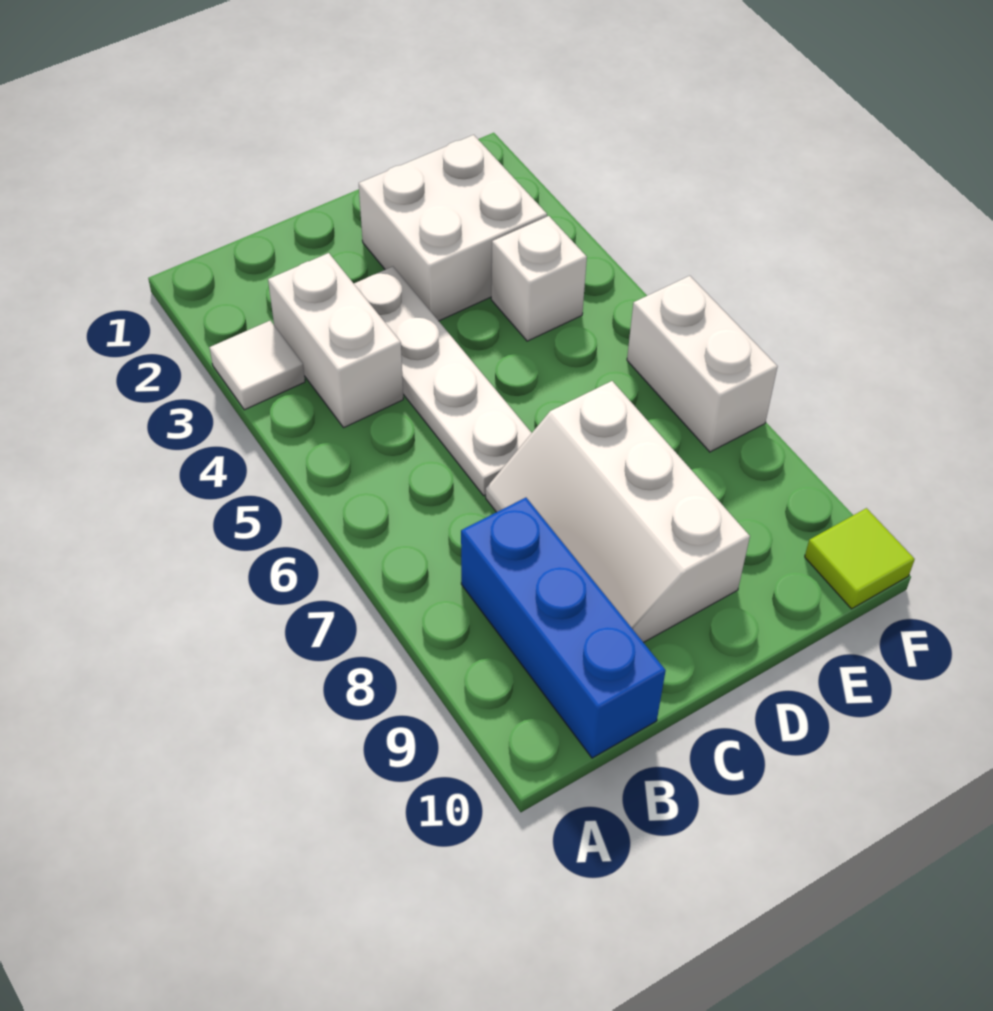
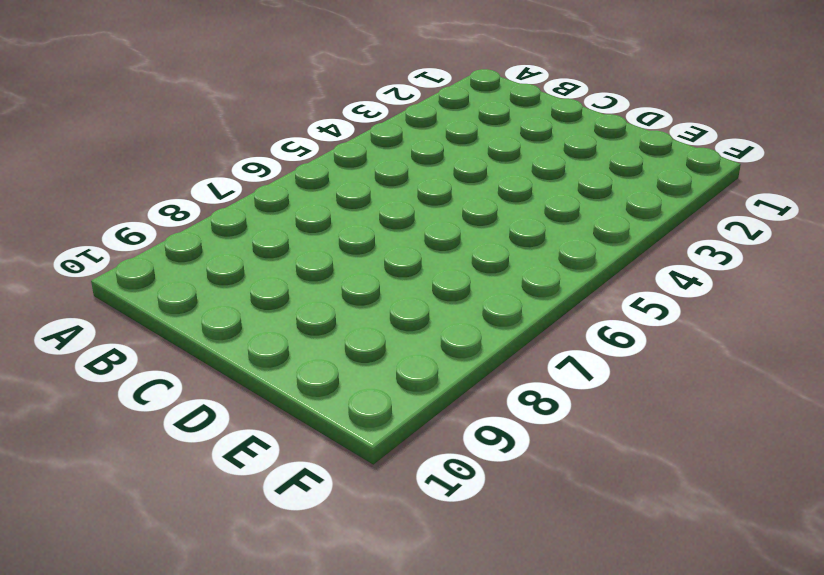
none -> white tile A3 level 1
none -> white brick B3:B4 level 1

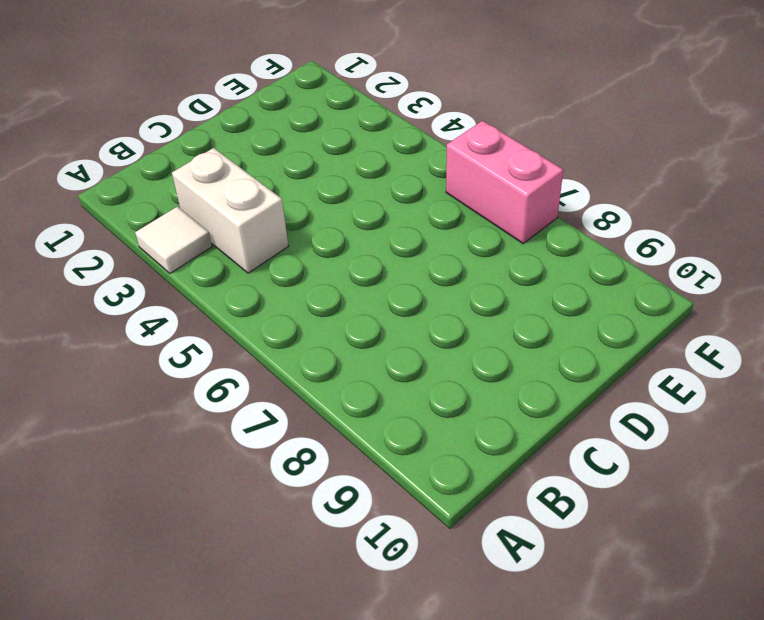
pink brick F6:F7 level 1 -> white brick F6:F7 level 1
none -> blue brick B8:B10 level 1
none -> white plate C3:C6 level 1

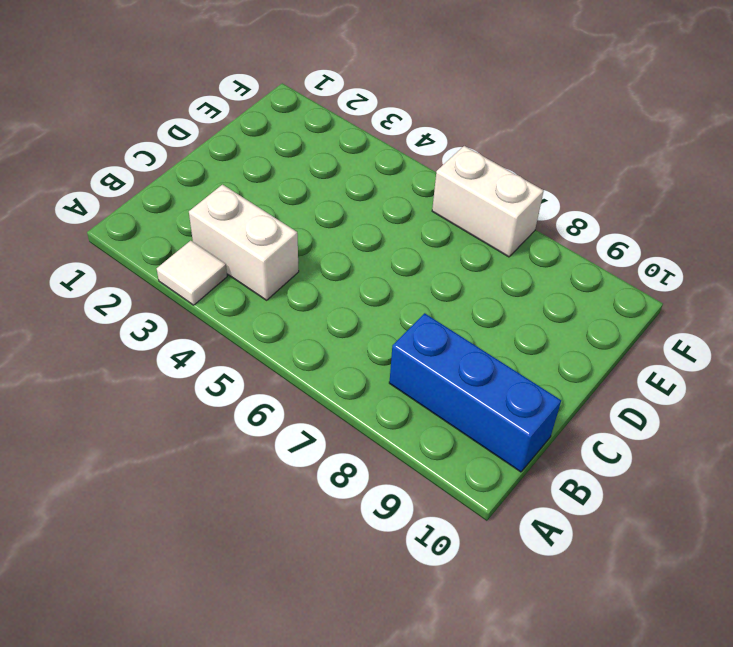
none -> white plate C3:C6 level 1
none -> white slope C7:D9 level 1 top D

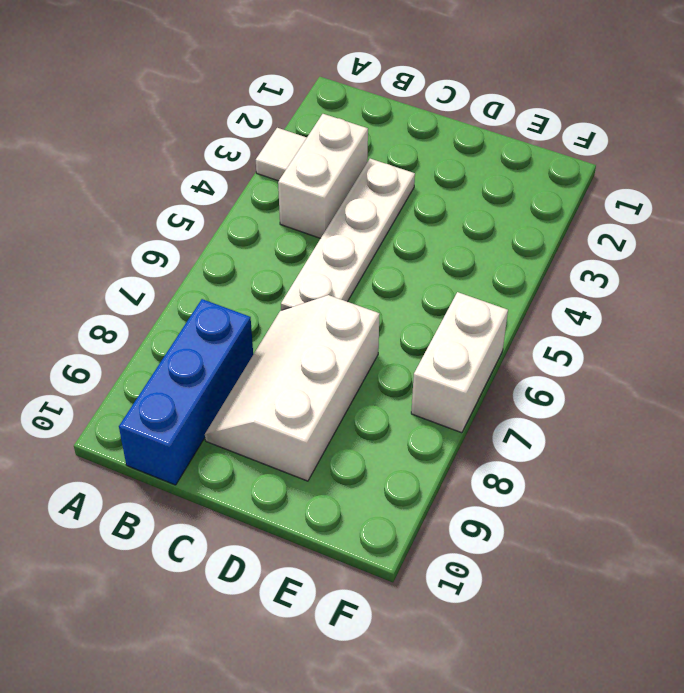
none -> white brick D2:E3 level 1
none -> white brick E4 level 1

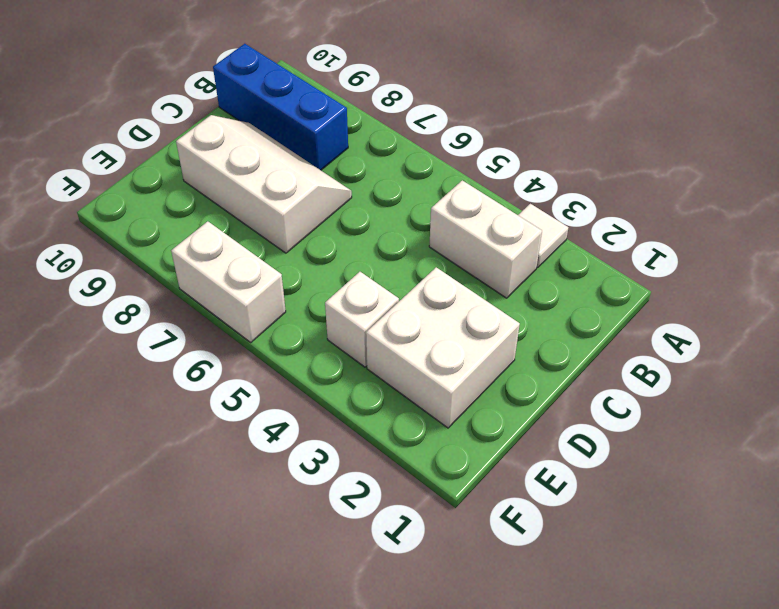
none -> white plate C3:C6 level 1
none -> lime tile F10 level 1

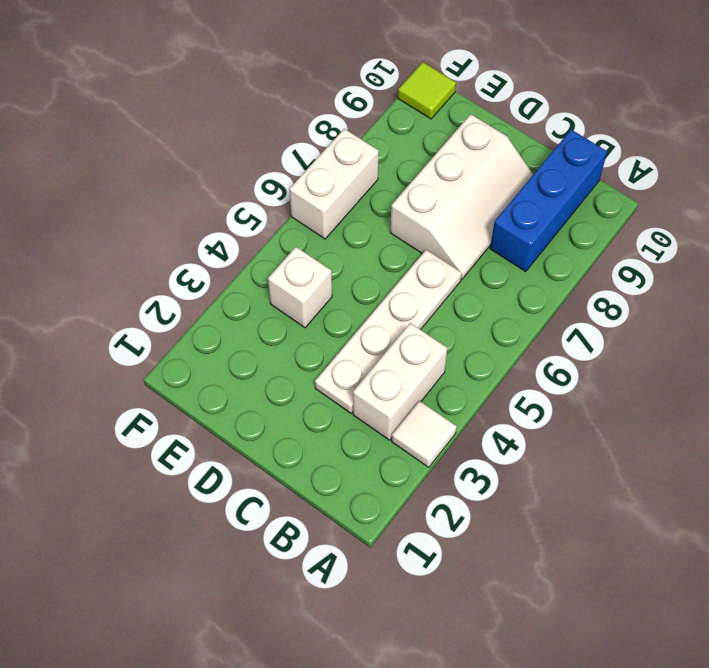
none -> white brick D2:E3 level 1

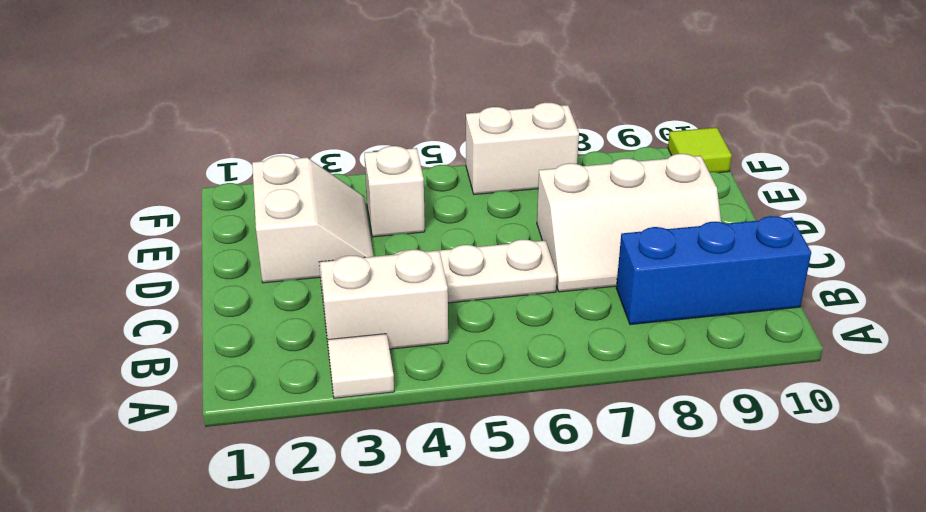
white slope D2:E3 level 1 top 2 -> white brick D2:E3 level 1

